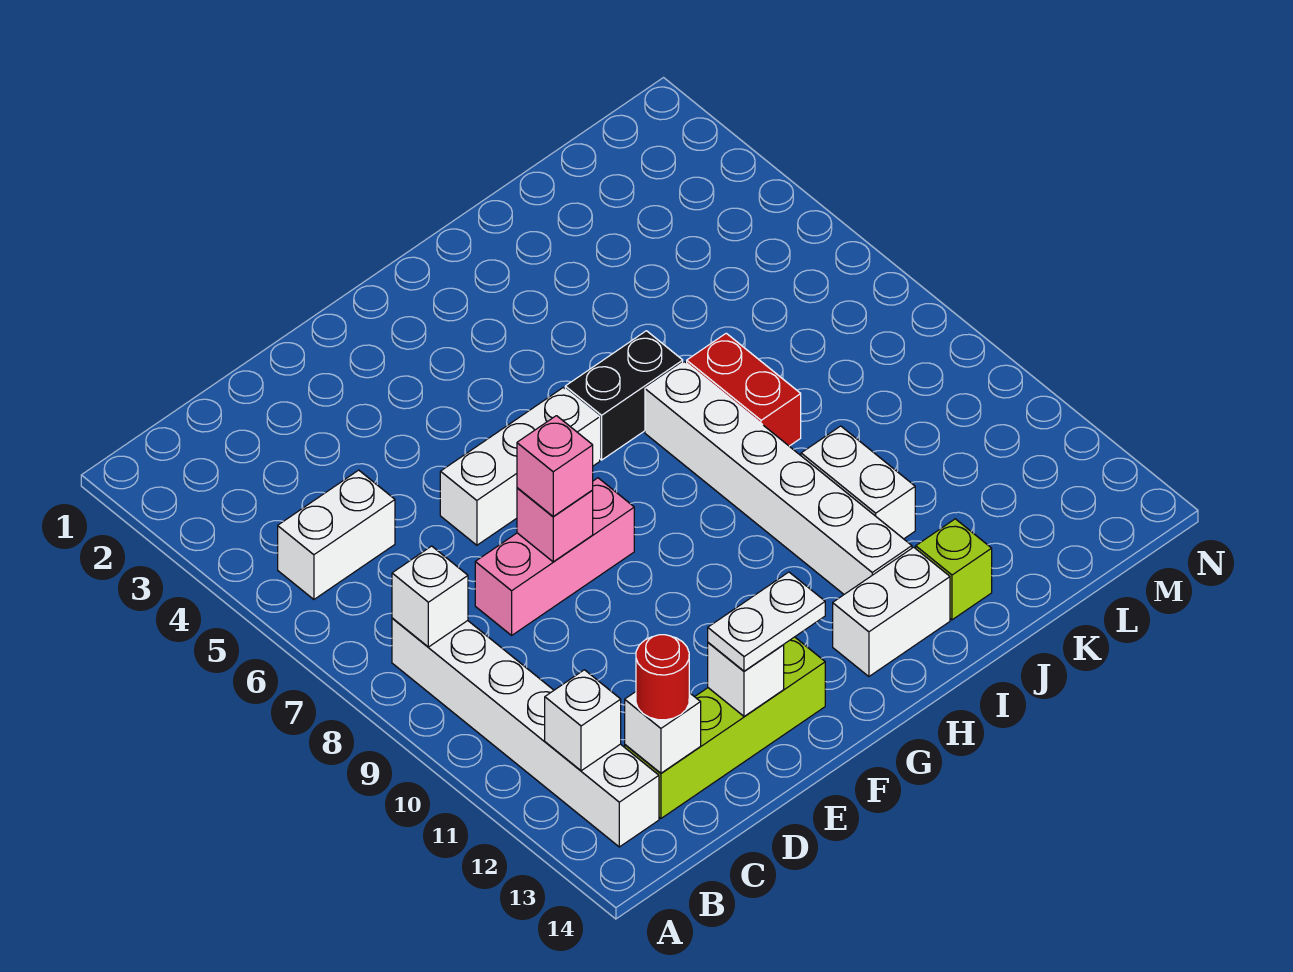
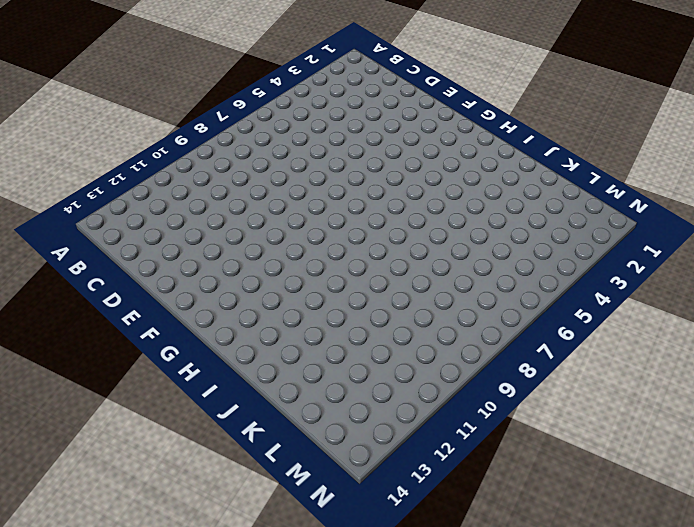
none -> white brick B5:C5 level 1
none -> white brick B8:B13 level 1
none -> lime brick C13:F13 level 1

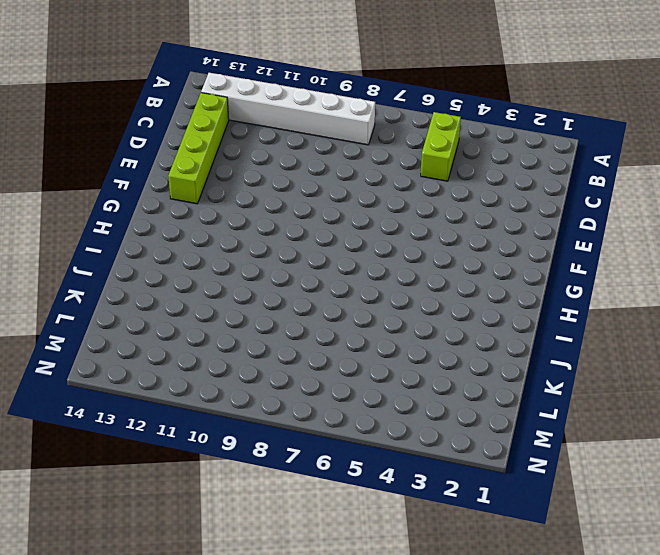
lime brick B5:C5 level 1 -> white brick B5:C5 level 1
none -> pink brick D8:F8 level 1
none -> white brick E6:G6 level 1
none -> black brick H6:I6 level 1

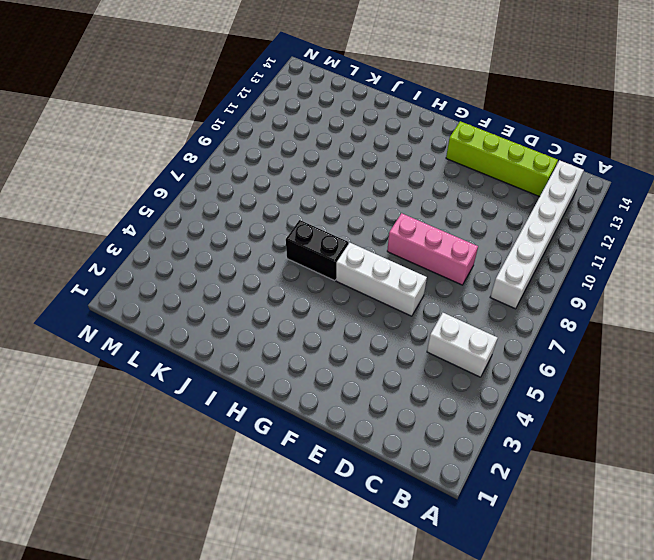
none -> white brick H13:I13 level 1
none -> white brick I7:I12 level 1
none -> red brick J7:J8 level 1

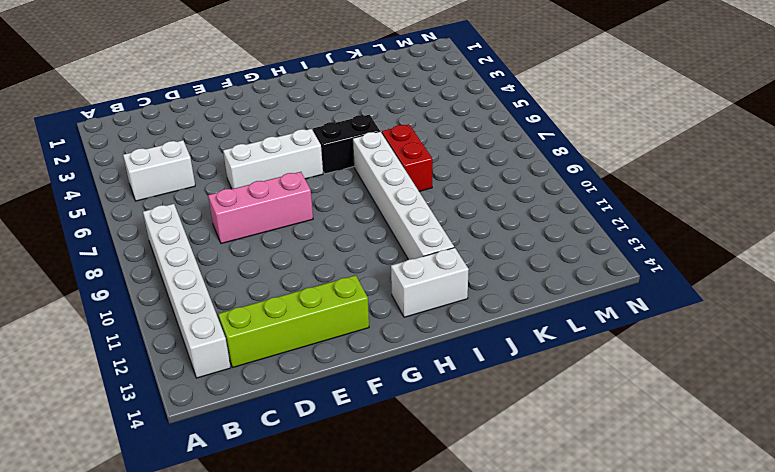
none -> white brick J10:J11 level 1
none -> lime brick J13 level 1
none -> white brick B8 level 2

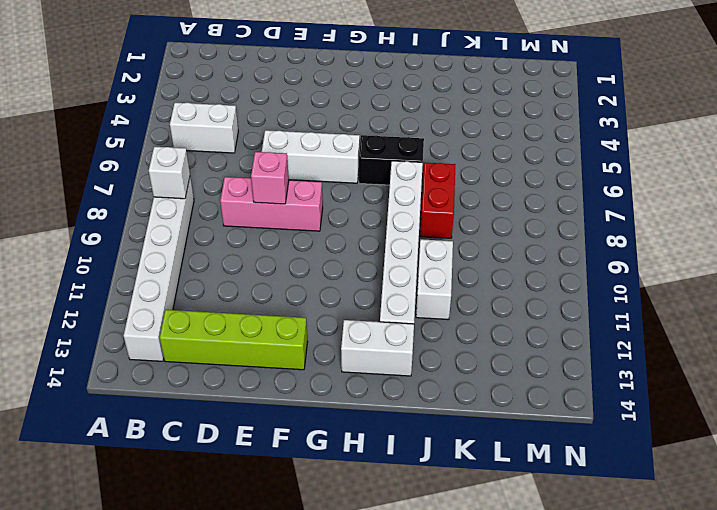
none -> lime brick J13 level 1
none -> white brick B12 level 2
none -> white brick C13 level 2

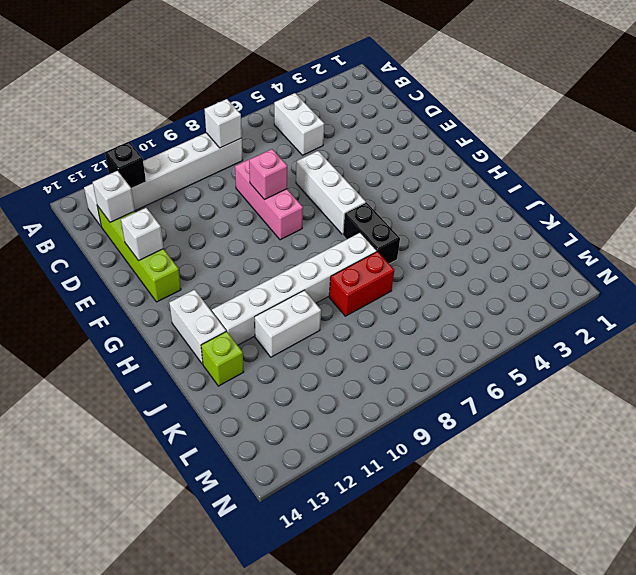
black brick B12 level 2 -> white brick B12 level 2
none -> red round brick C13 level 3
none -> pink brick E8 level 3
none -> white plate E13:F13 level 3

